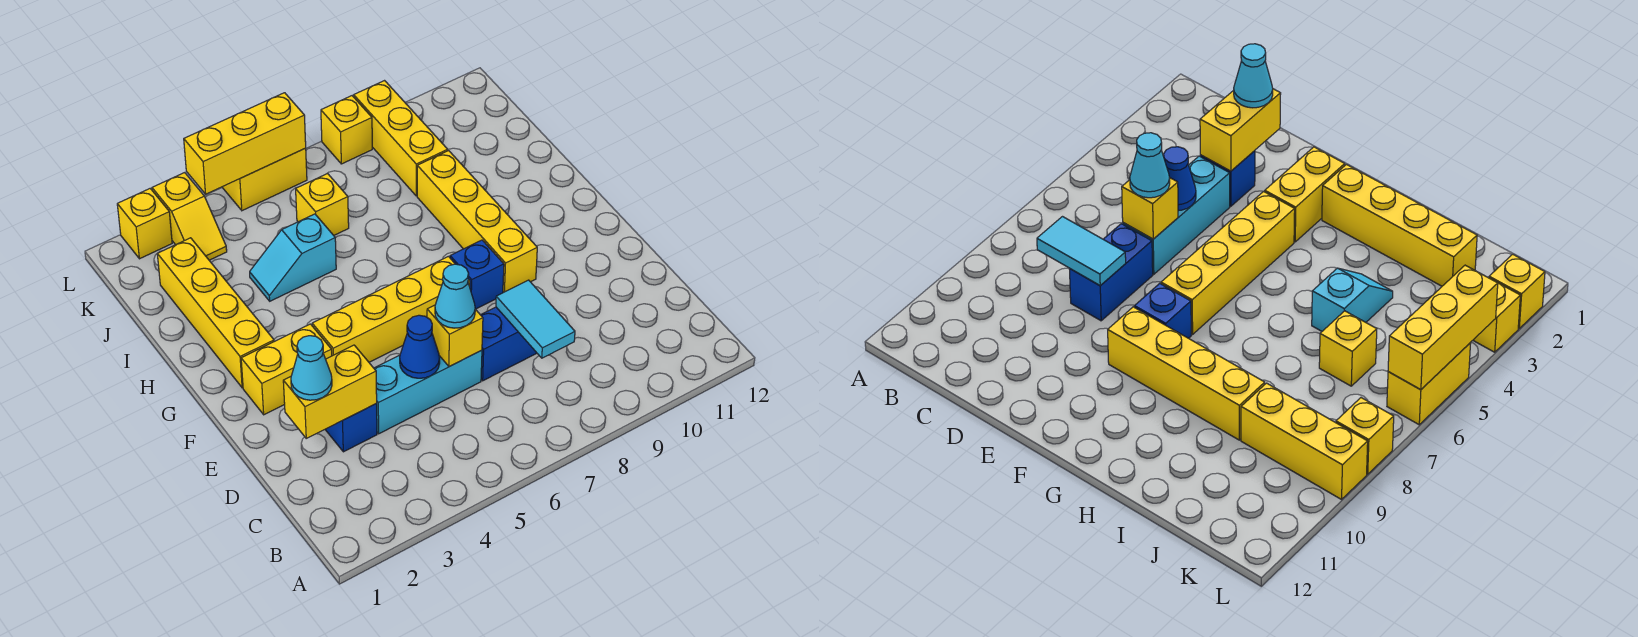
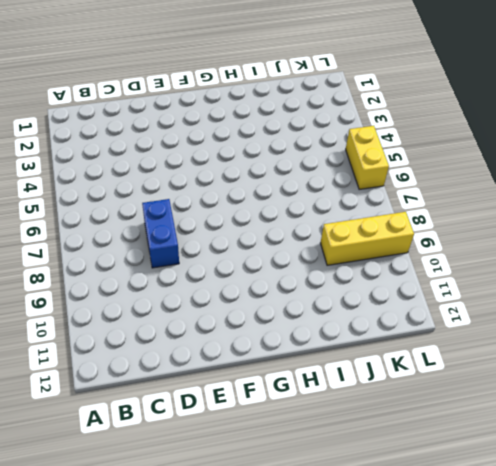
none -> blue brick D3 level 1
none -> cyan brick D4:D6 level 1
none -> yellow brick F2:F3 level 1

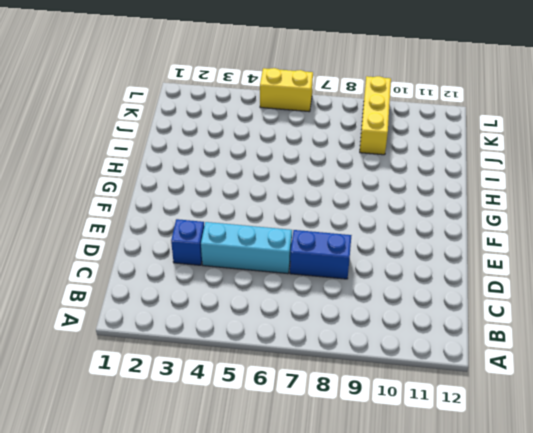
none -> yellow brick F2:F3 level 1
none -> yellow brick F4:F7 level 1
none -> blue brick F8 level 1

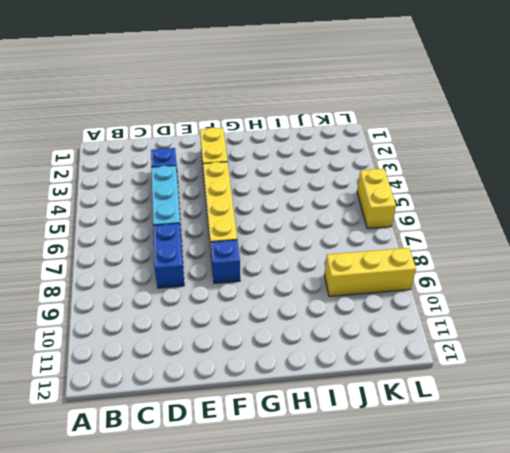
none -> yellow brick F9:I9 level 1
none -> yellow brick G2:J2 level 1
none -> cyan slope I4:I5 level 1 top 5

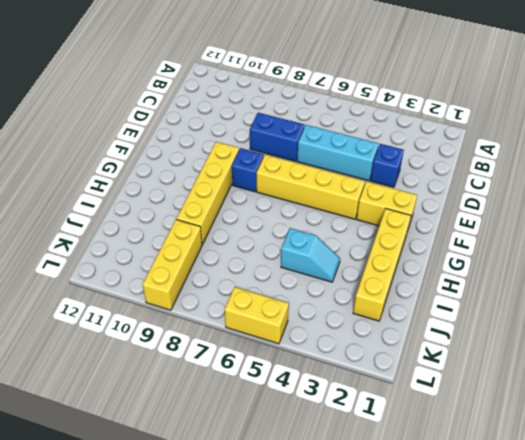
none -> yellow brick J6 level 1
none -> yellow slope K3:L3 level 1 top L
none -> yellow brick L2 level 1

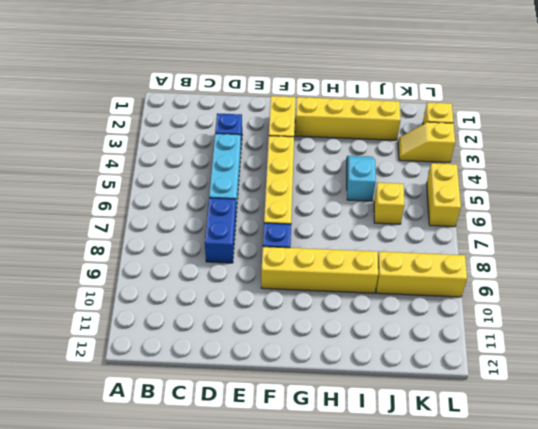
none -> yellow brick L8 level 1
none -> cyan tile C8:D8 level 2
none -> yellow brick D2:D3 level 2

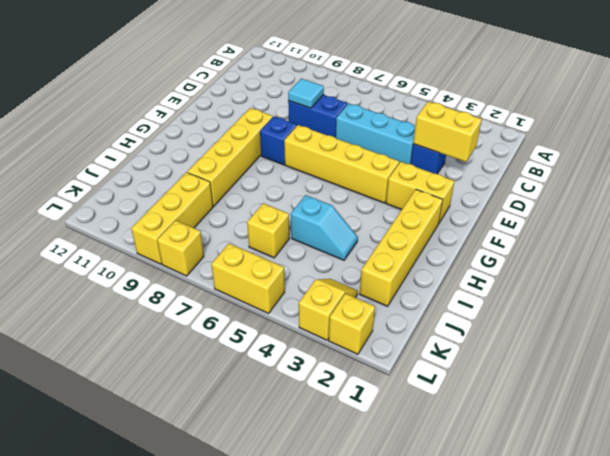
cyan tile D8 level 2 -> cyan tile C8:D8 level 2
none -> blue cone D5 level 2
none -> yellow brick D6 level 2
none -> yellow brick L4:L6 level 2

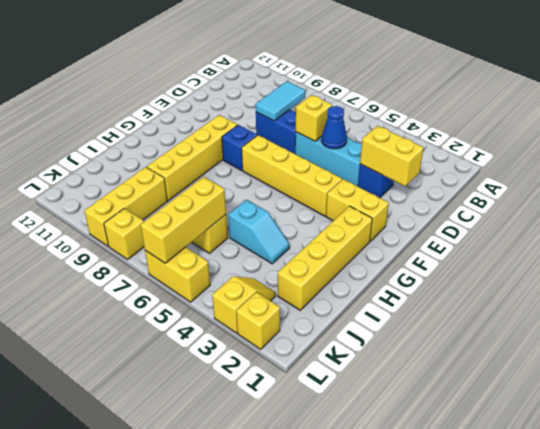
yellow brick J6:L6 level 2 -> yellow brick L4:L6 level 2
none -> cyan cone D2 level 3
none -> cyan cone D6 level 3

